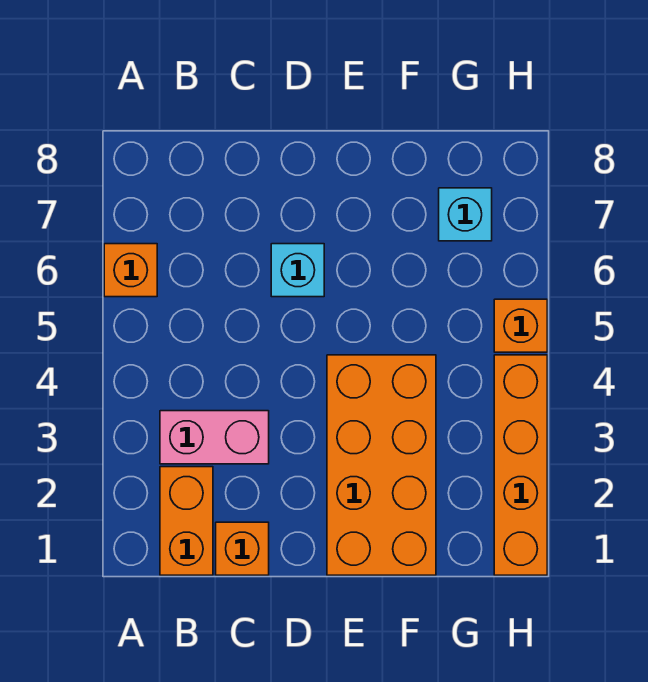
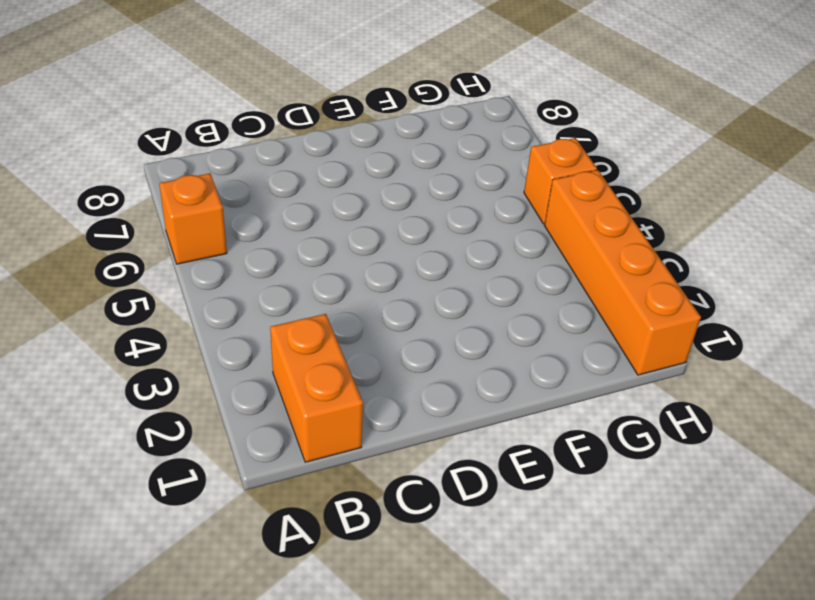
none -> pink brick B3:C3 level 1
none -> orange brick C1 level 1

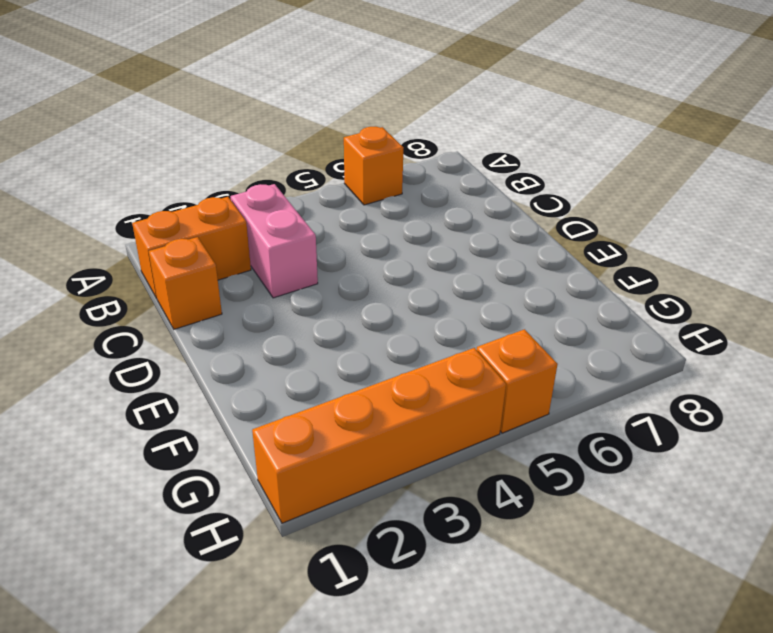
none -> cyan brick D6 level 1
none -> orange brick E1:F4 level 1

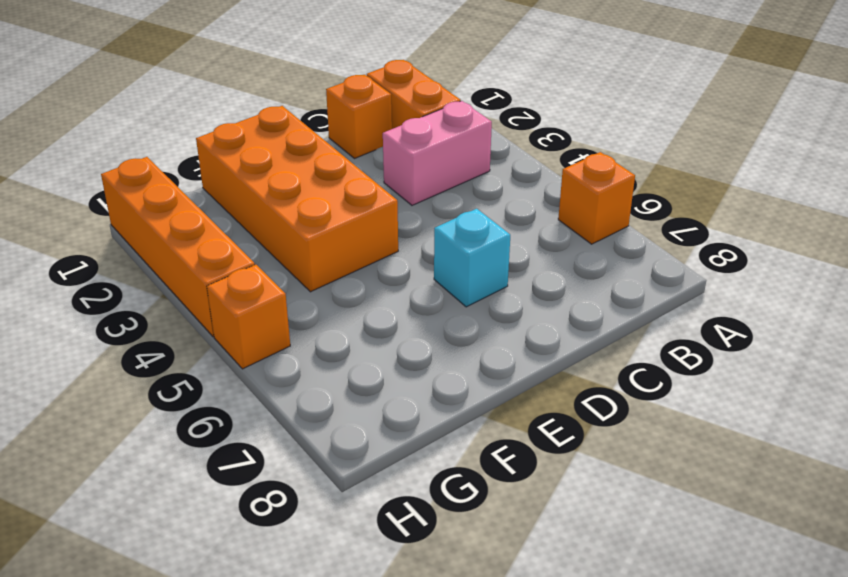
none -> cyan brick G7 level 1

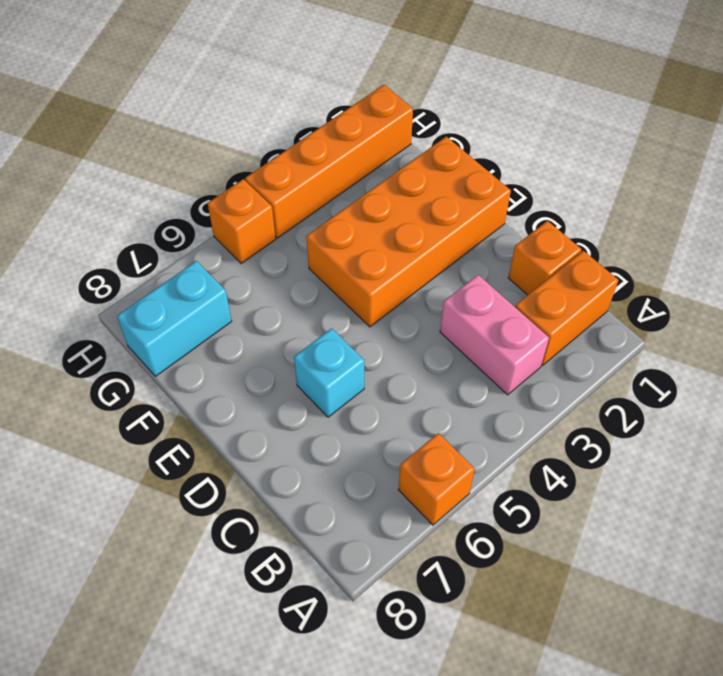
cyan brick G7:G8 level 1 -> cyan brick G7 level 1

